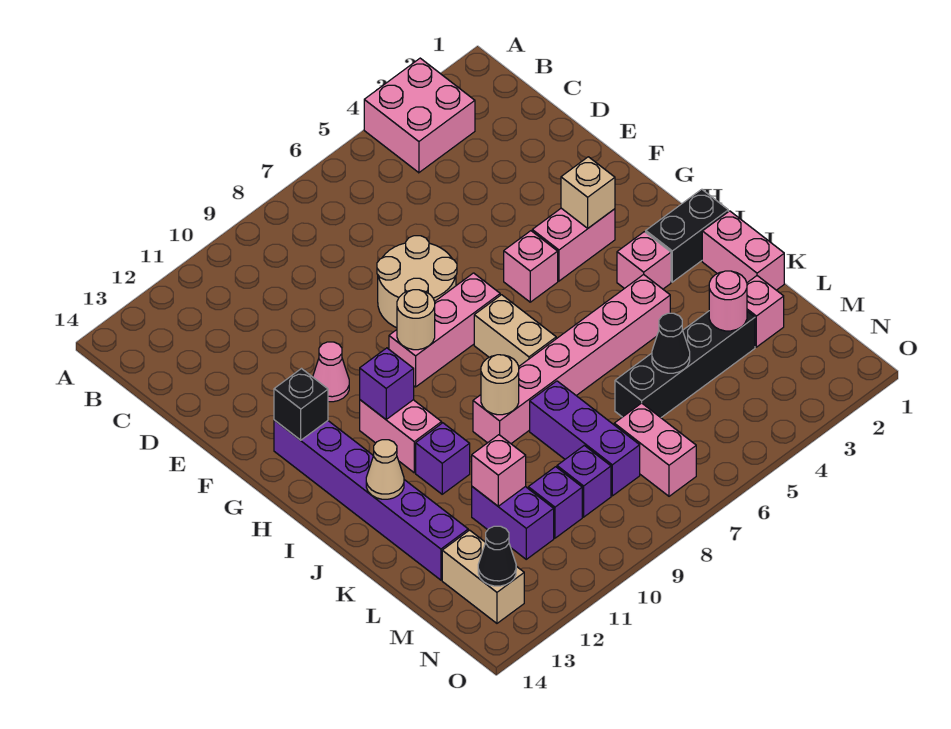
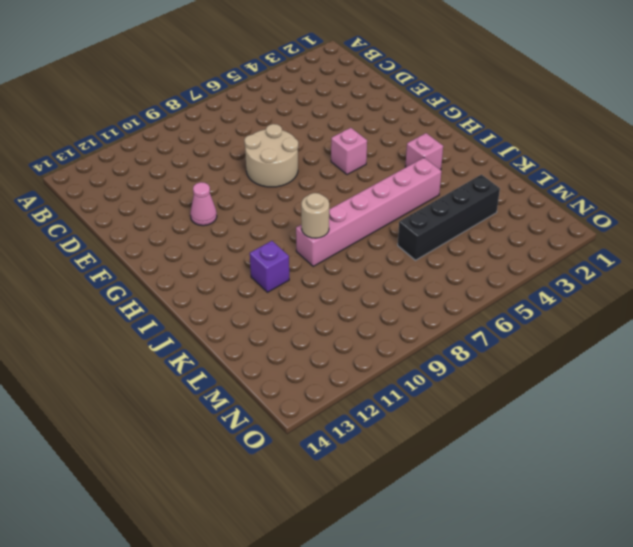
none -> pink brick A3:B4 level 1
none -> pink brick G3:G4 level 1
none -> pink brick G7:G9 level 1
none -> purple brick G13:L13 level 1

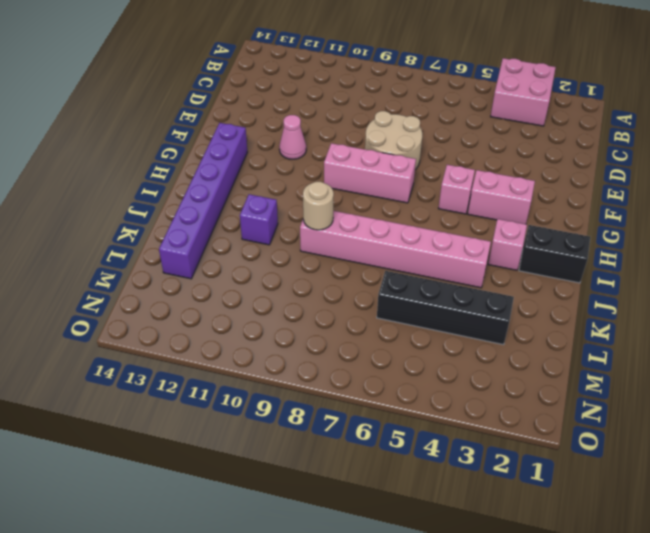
none -> tan brick H7:I7 level 1
none -> pink brick H11:I11 level 1
none -> pink brick J1:K1 level 1
none -> purple brick K8:M8 level 1

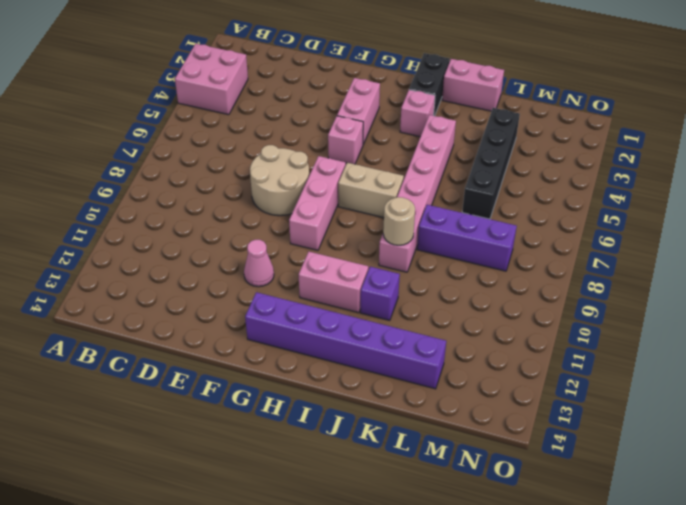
none -> pink brick L2 level 1
none -> purple brick L11:M11 level 1
none -> pink brick M7:N7 level 1
none -> purple brick M9 level 1

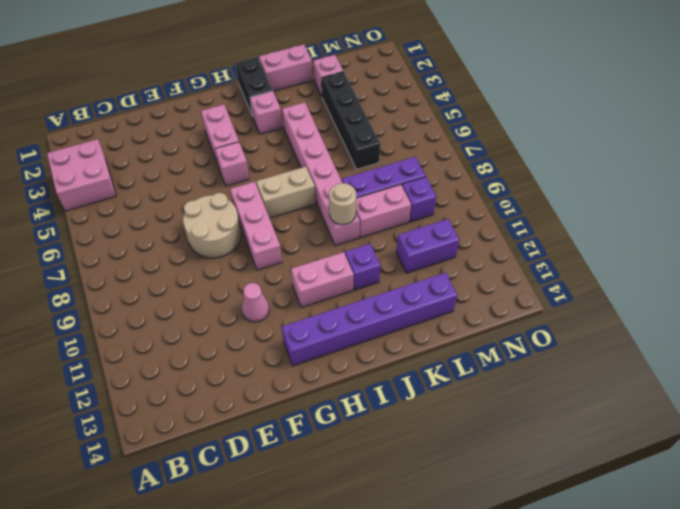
pink brick K9:L9 level 1 -> pink brick M7:N7 level 1
none -> purple brick M10 level 1
none -> tan brick M13:N13 level 1
none -> tan brick G3 level 2
none -> tan round brick G9 level 2

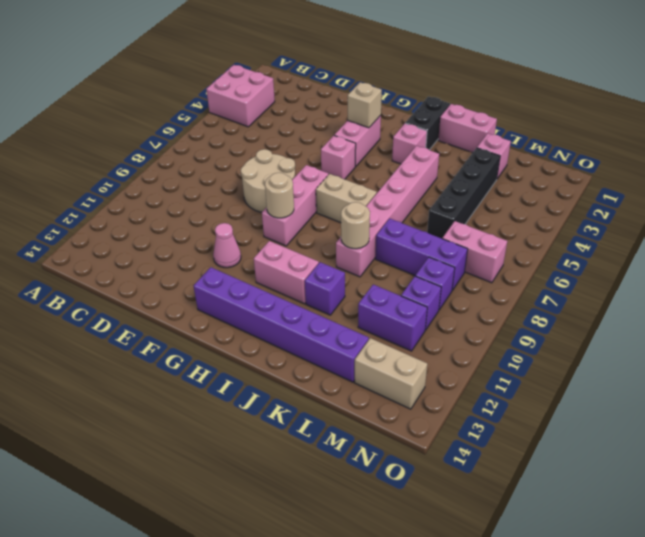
none -> black brick G13 level 2
none -> purple brick H11 level 2
none -> tan cone J13 level 2
none -> pink round brick L3 level 2

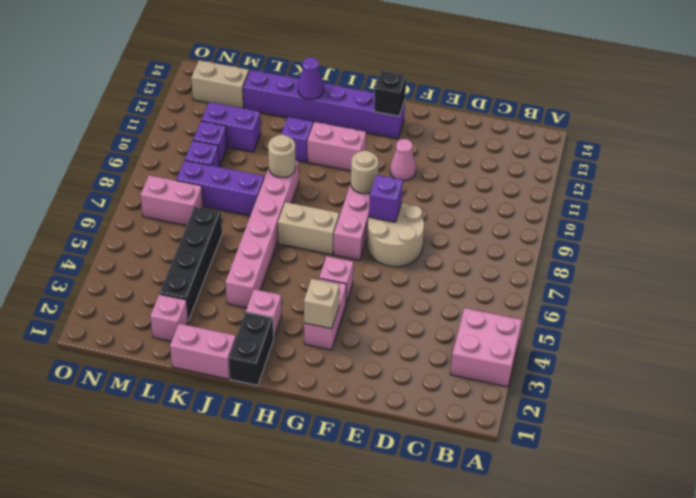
purple brick F8 level 2 -> purple brick H11 level 2
purple cone J13 level 2 -> tan cone J13 level 2
none -> pink round brick L3 level 2
none -> black cone L5 level 2
none -> pink brick L11 level 2
none -> black cone N13 level 2

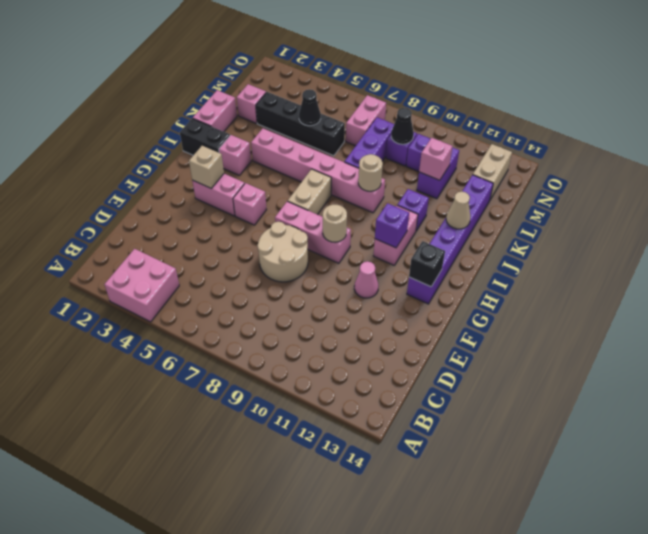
black cone M9 level 2 -> black cone N13 level 2
none -> pink round brick L3 level 2

